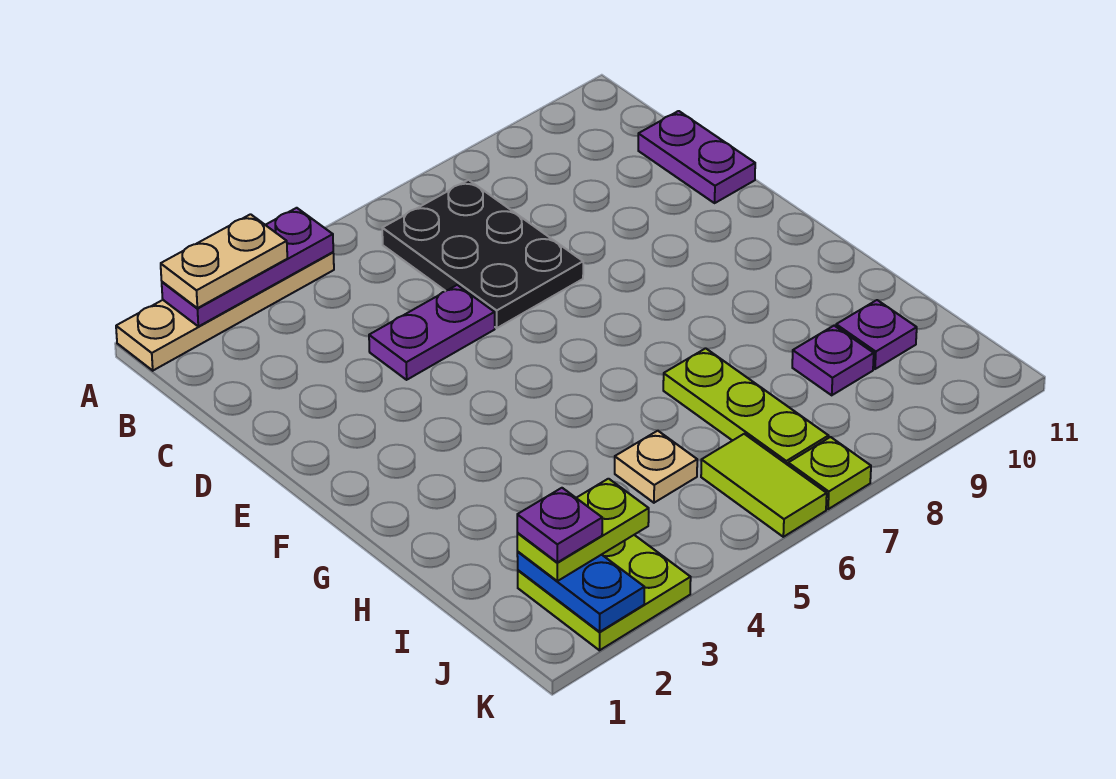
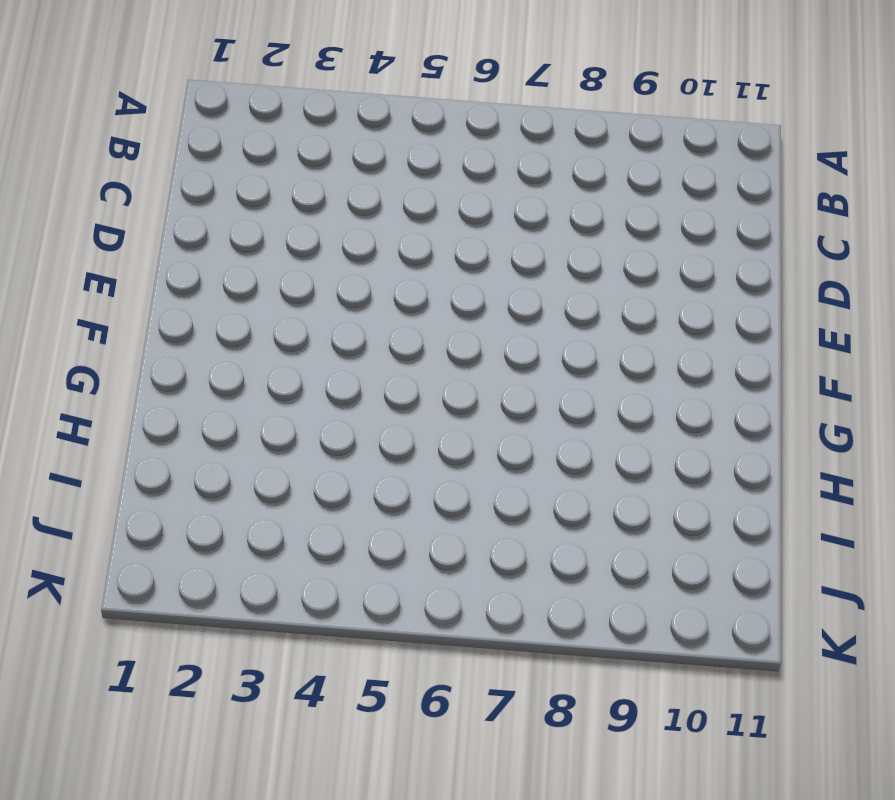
none -> tan plate A1:A4 level 1
none -> black plate B6:D7 level 1
none -> purple plate C11:D11 level 1

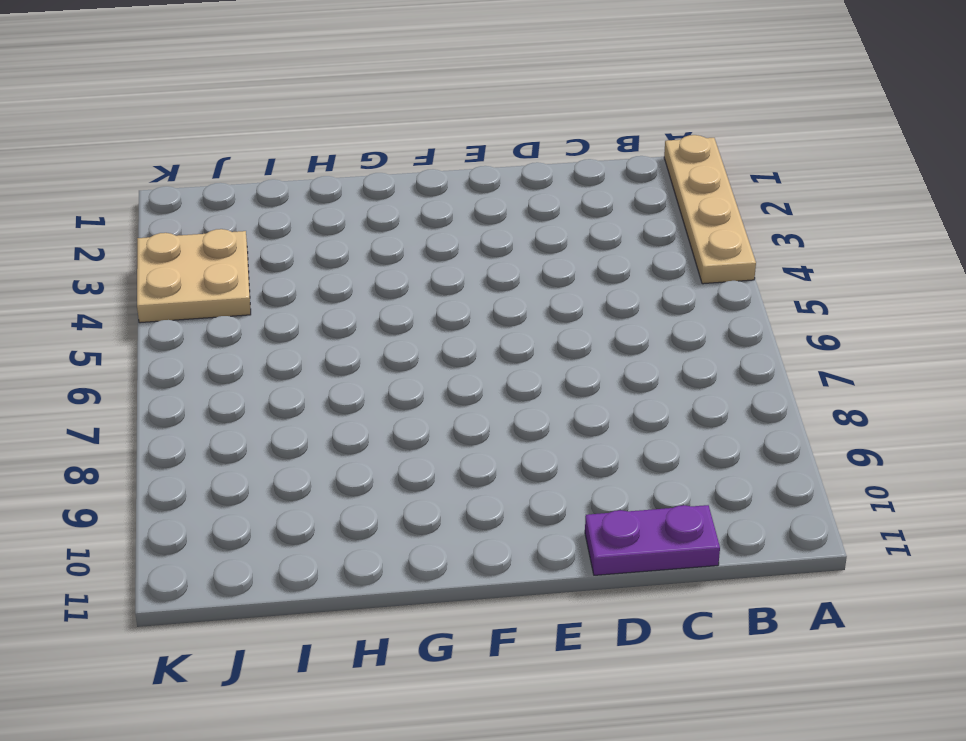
tan plate J3:K4 level 1 -> lime plate J2:K3 level 1
none -> black plate B6:D7 level 1
none -> purple plate D4:D5 level 1
none -> lime plate H7:J7 level 1

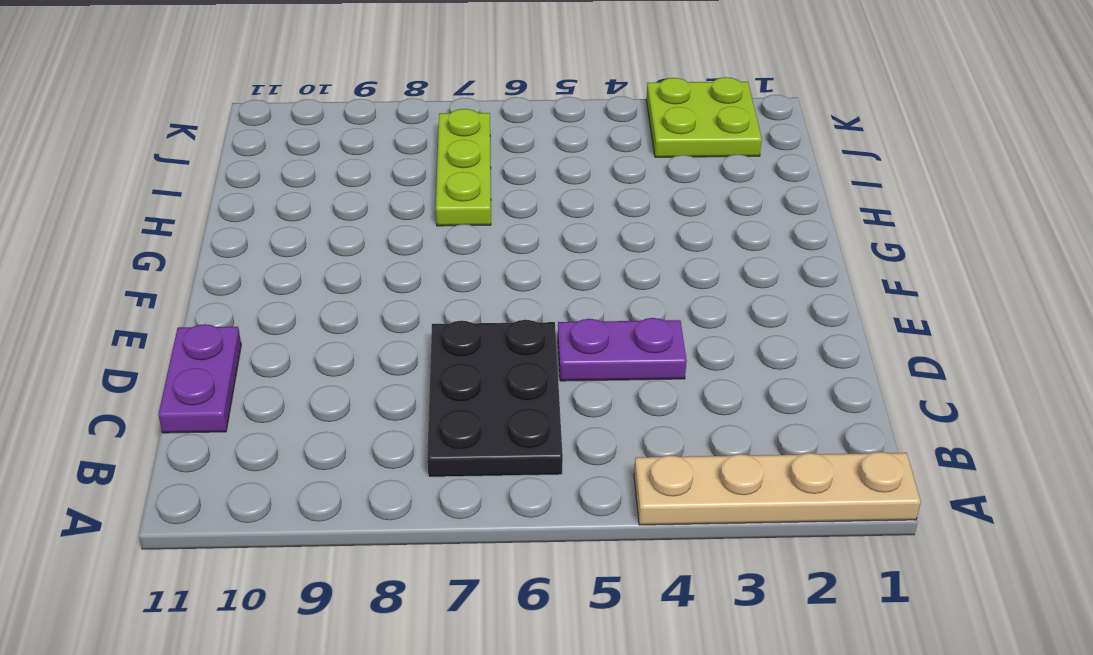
none -> tan plate I5 level 1
none -> purple plate I9 level 1
none -> purple plate I10 level 1

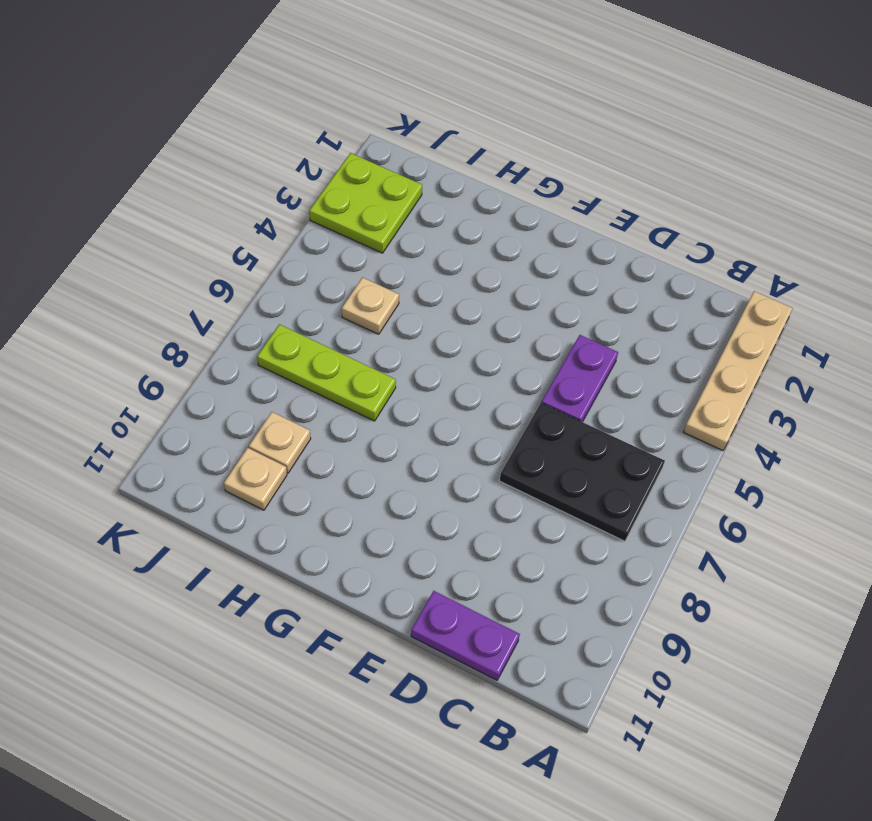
tan plate I9 level 1 -> purple plate I9 level 1
tan plate I10 level 1 -> purple plate I10 level 1
none -> lime tile J6:K6 level 1
none -> lime plate K7 level 1
none -> purple plate A2:A4 level 2

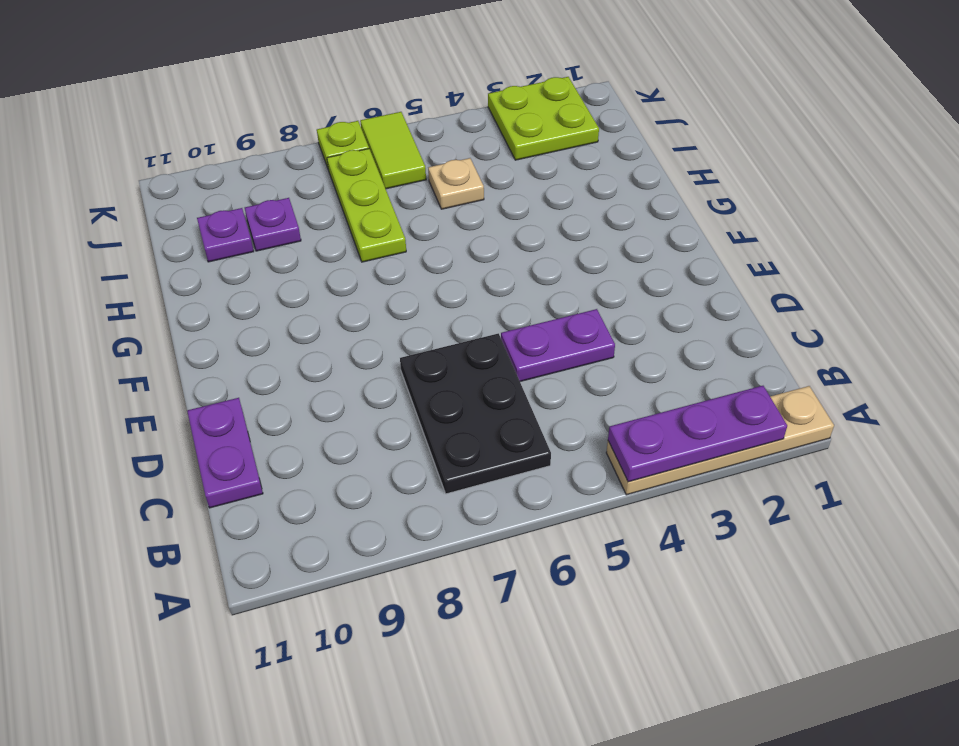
none -> blue plate J2:K2 level 2
none -> tan plate A2:A3 level 3
none -> lime plate J2:J3 level 3

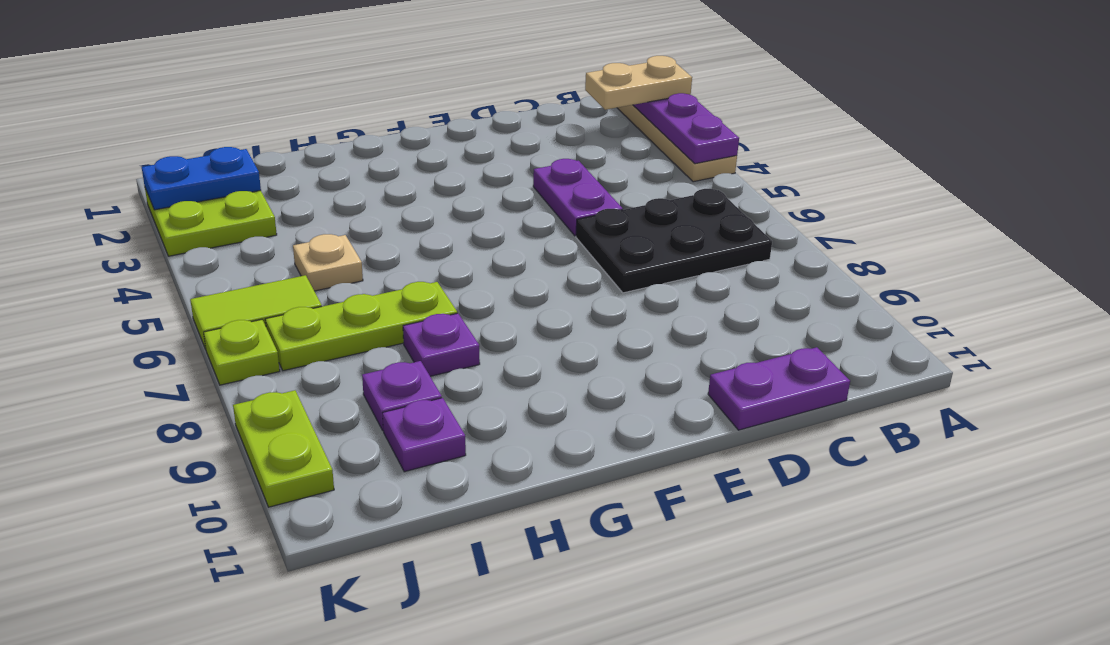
tan plate A2:B2 level 3 -> tan plate A2:A3 level 3
purple plate H8 level 1 -> purple plate J2 level 4
lime plate K9:K10 level 1 -> lime plate J2:J3 level 3

